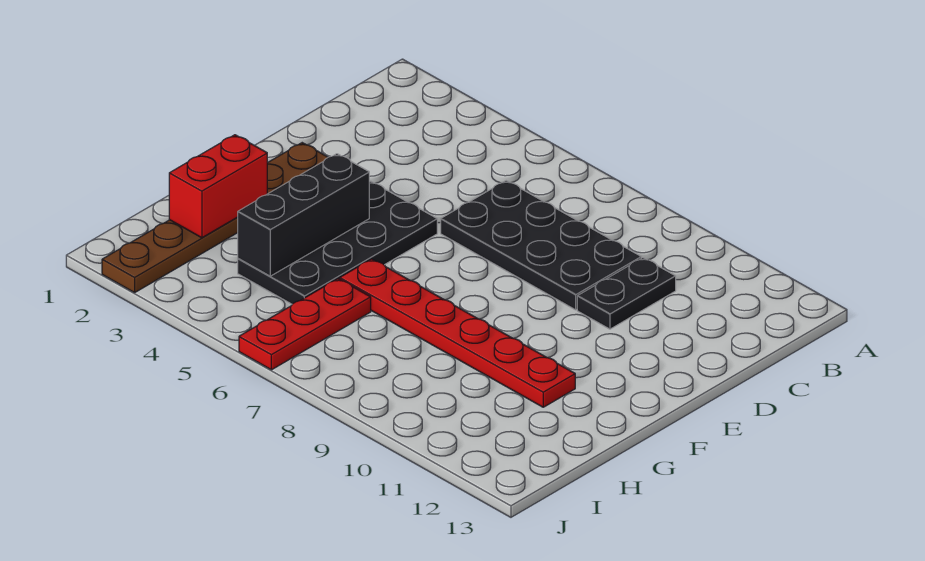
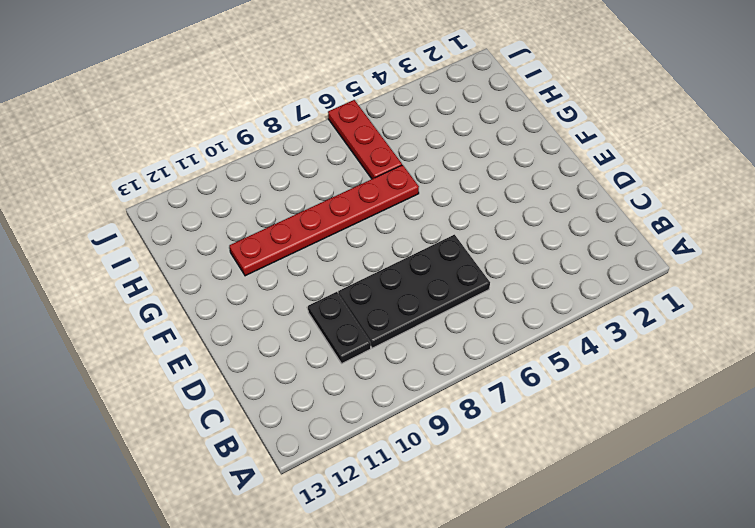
none -> brown plate E2:J2 level 1
none -> black plate E4:H5 level 1

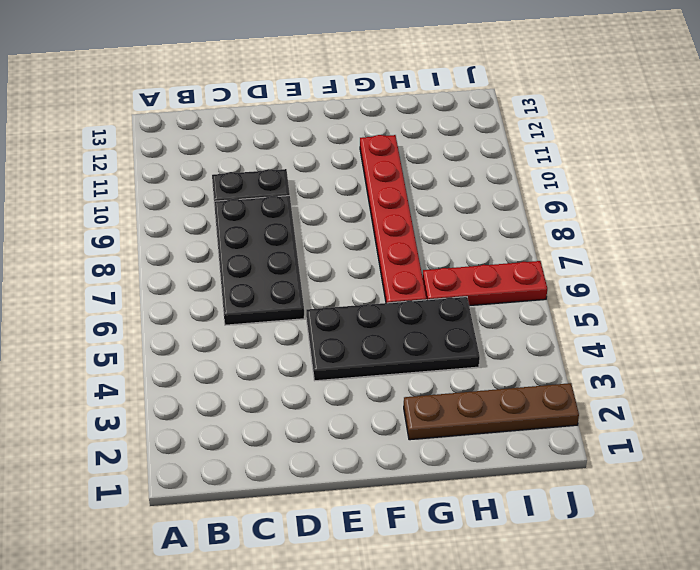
brown plate G2:J2 level 1 -> brown plate E2:J2 level 1
none -> black brick F4:H4 level 2
none -> red brick G2:H2 level 2

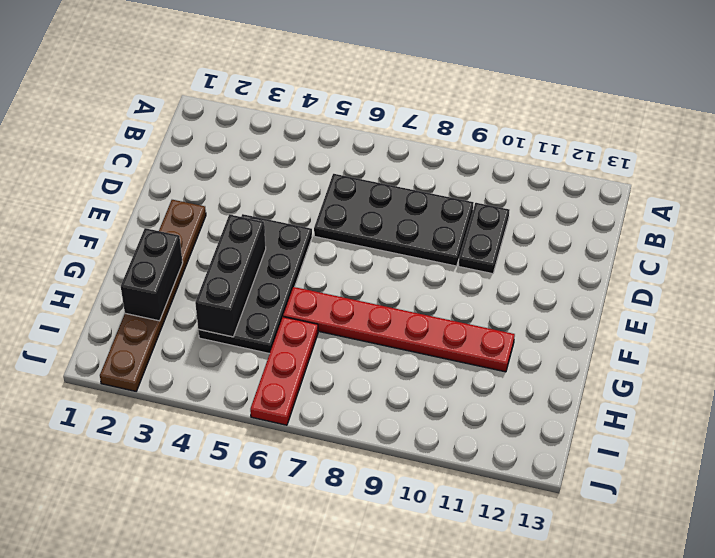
black brick G2:H2 level 2 -> red brick G2:H2 level 2

